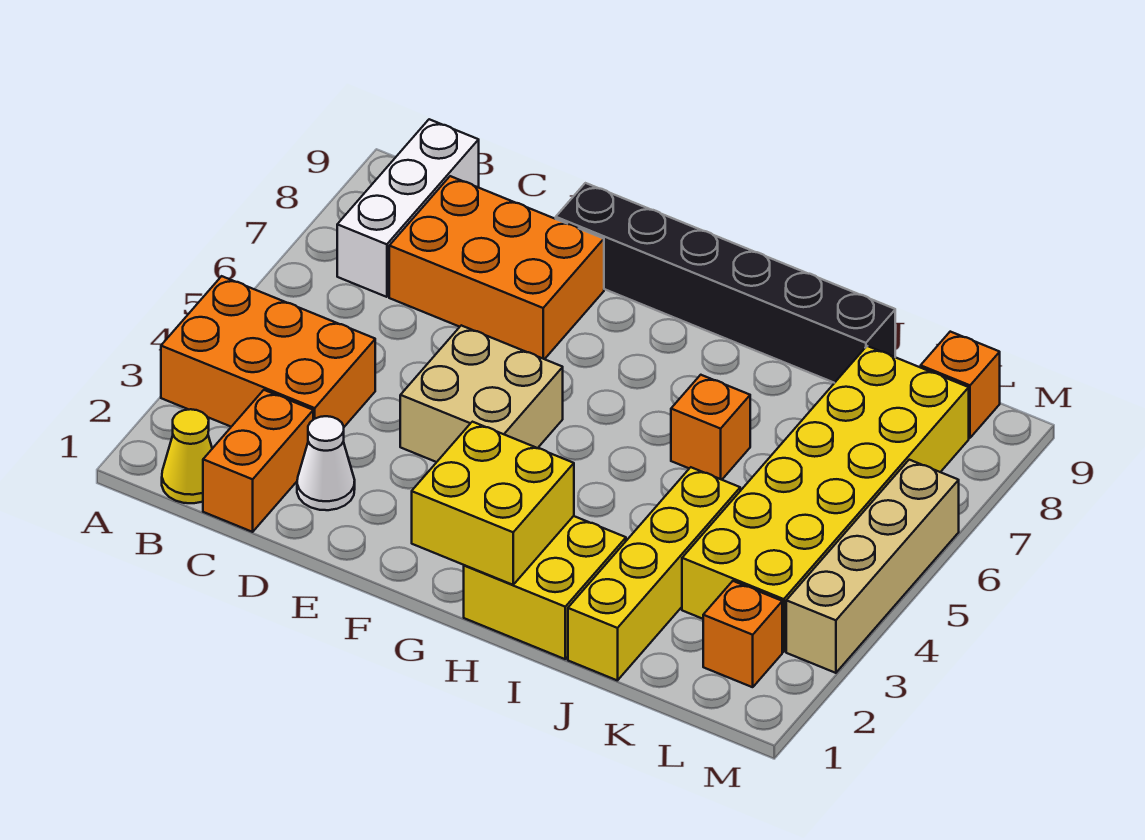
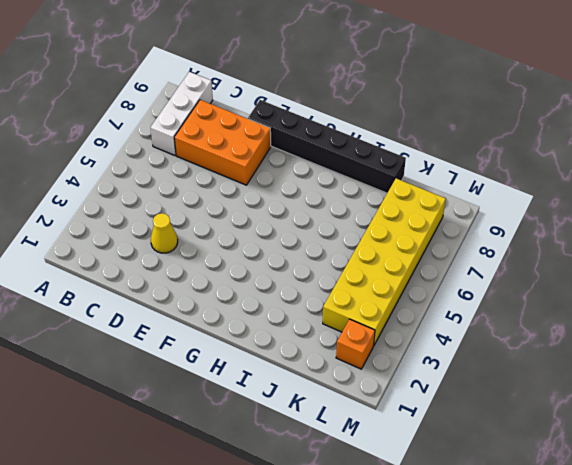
yellow cone D3 level 1 -> yellow cone B1 level 1
none -> orange brick A3:C4 level 1
none -> orange brick C1:C2 level 1
none -> white cone D2 level 1

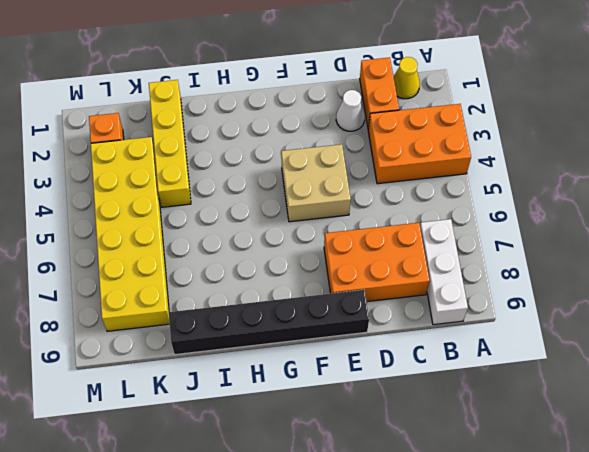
none -> yellow brick H1:I2 level 1
none -> orange brick I6 level 1
none -> orange brick L9 level 1

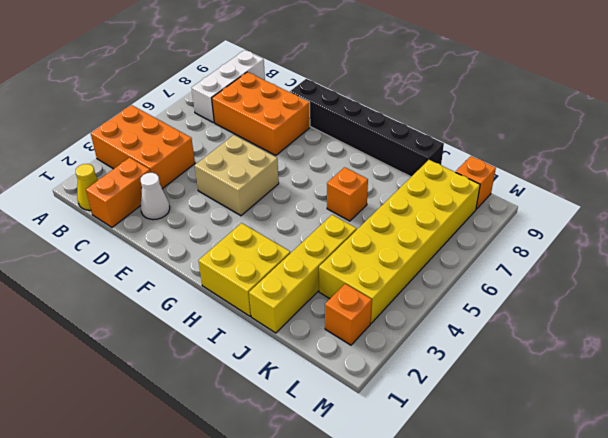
none -> tan brick M3:M6 level 1
none -> yellow brick G1:H2 level 2

